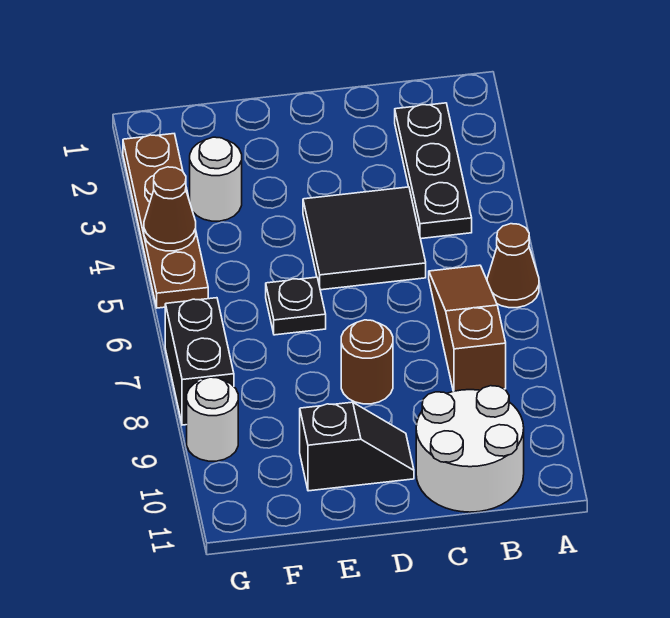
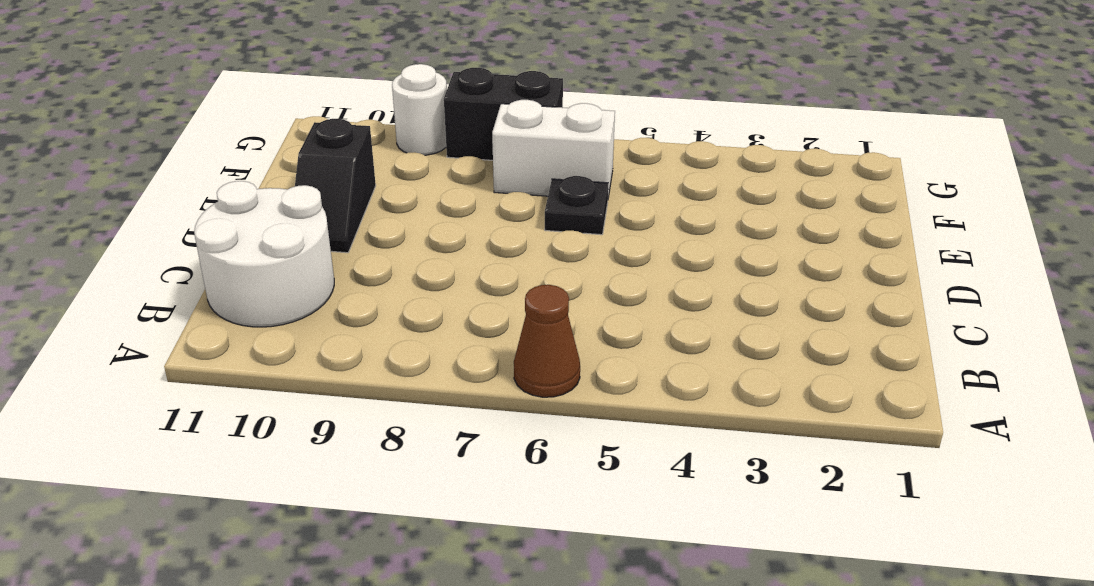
white brick F6:F7 level 1 -> none
none -> black plate B2:B4 level 1
none -> brown slope B6:B8 level 1 top 8
none -> black tile C4:D5 level 1

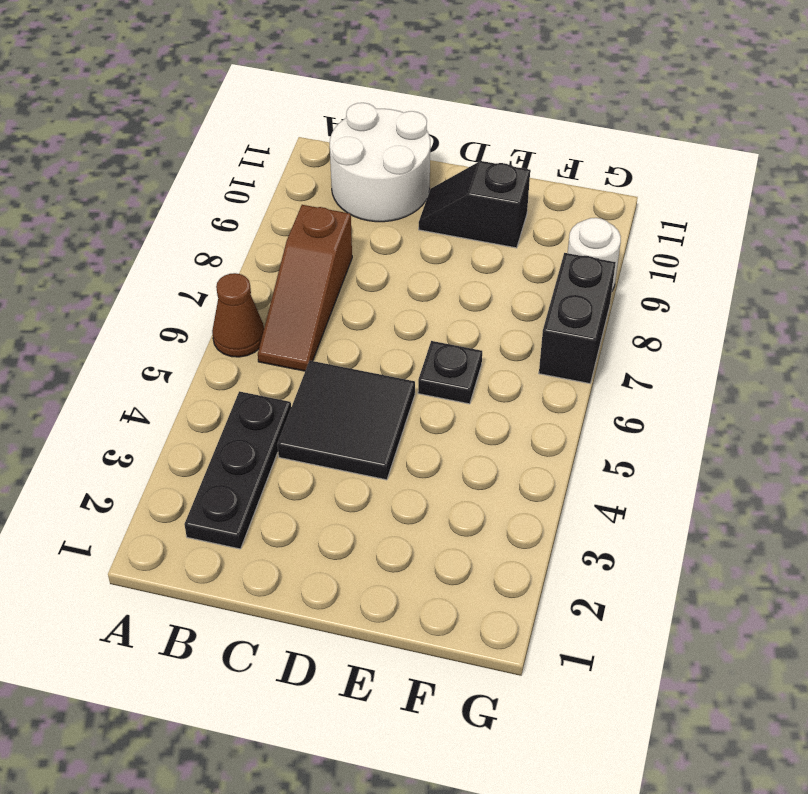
none -> brown round brick D8 level 1
none -> white round brick F3 level 1
none -> brown plate G2:G5 level 1

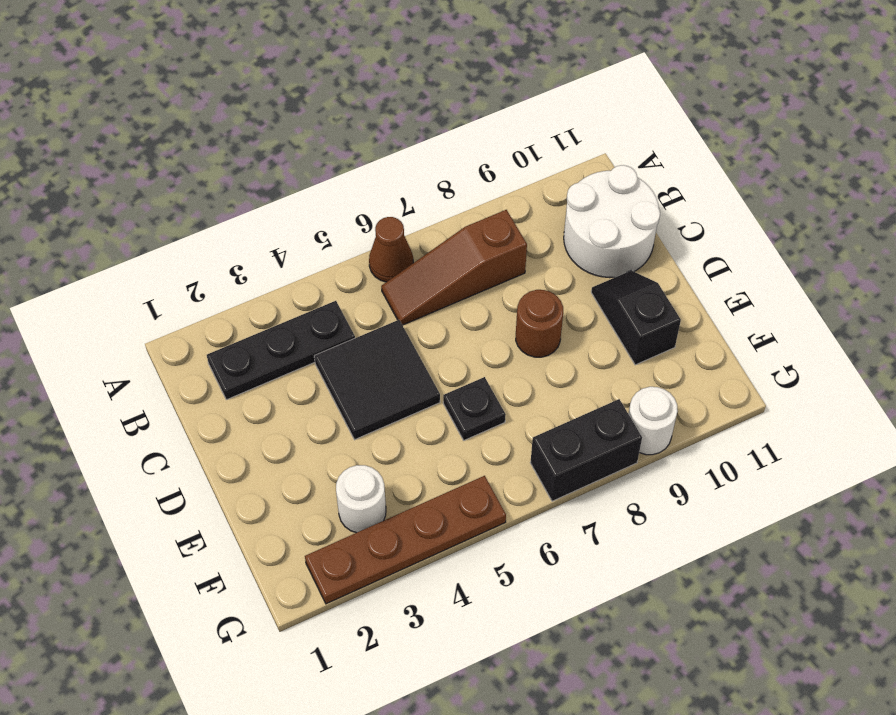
none -> brown cone G4 level 2

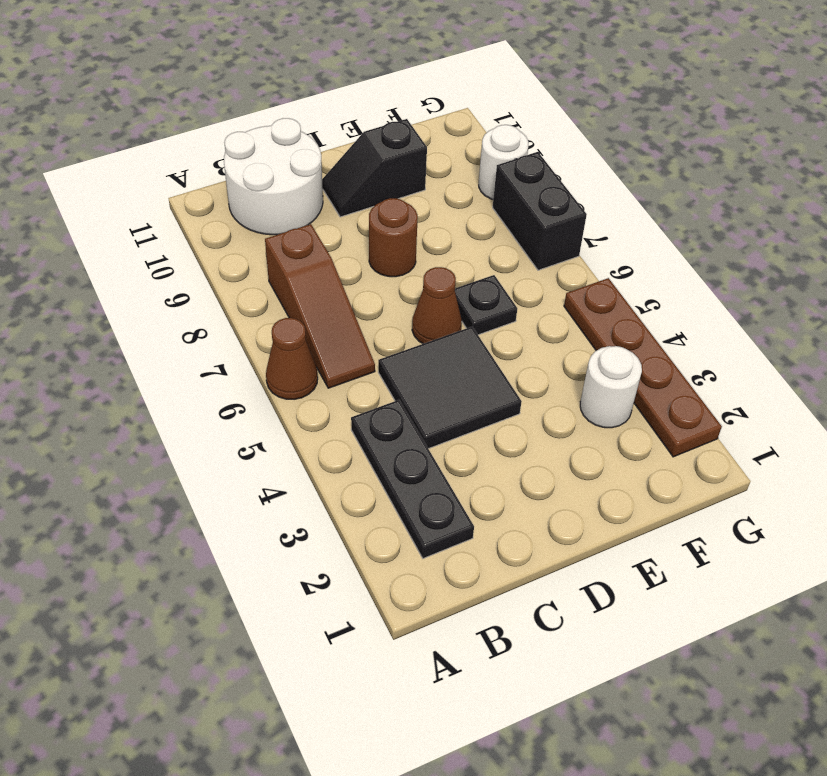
brown cone D6 level 1 -> brown cone G4 level 2

